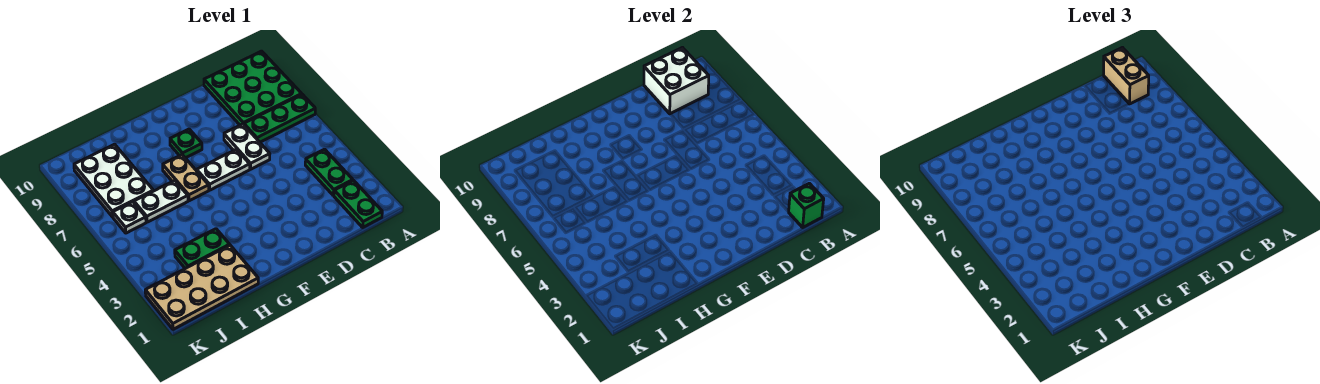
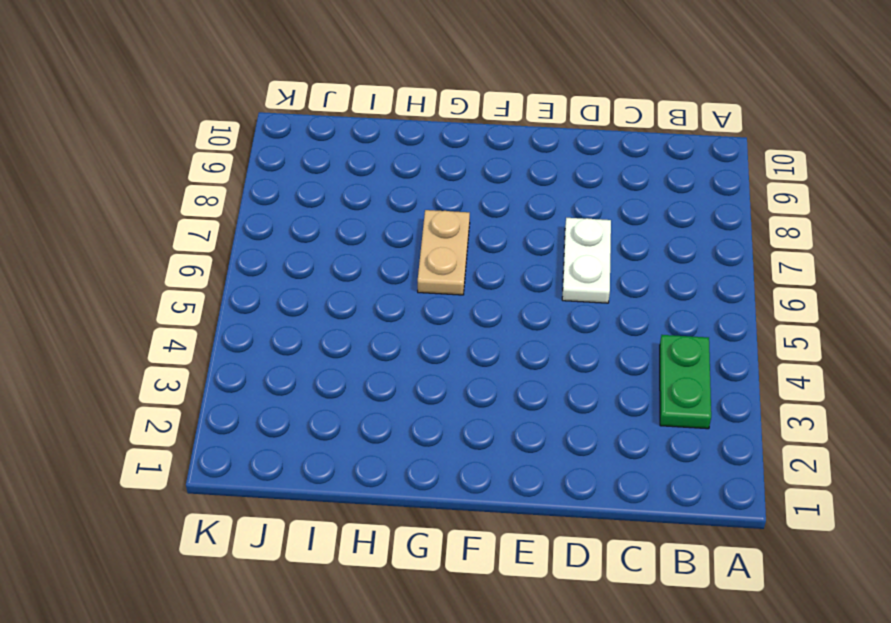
none -> green plate A7:C7 level 1
none -> green plate A8:C10 level 1
none -> green plate B1:B2 level 1

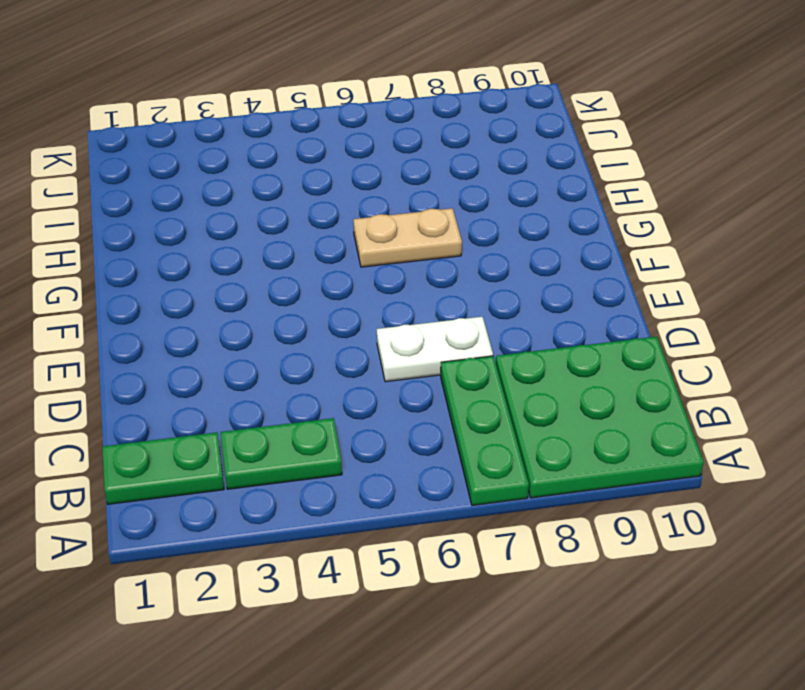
none -> white plate E6:F6 level 1
none -> green plate F8 level 1
none -> tan plate H1:K2 level 1

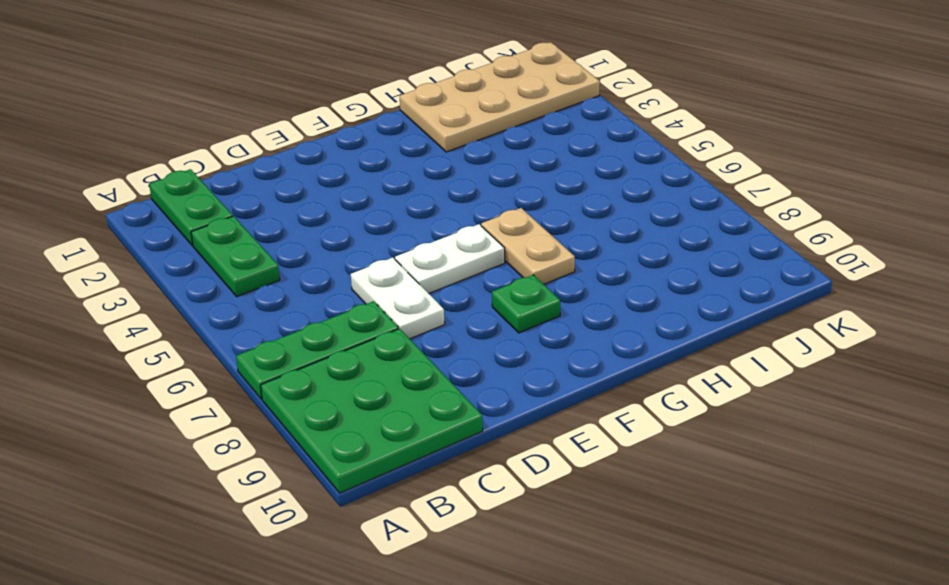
none -> green plate H3:I3 level 1
none -> white plate H6:I6 level 1
none -> white plate I7:J9 level 1

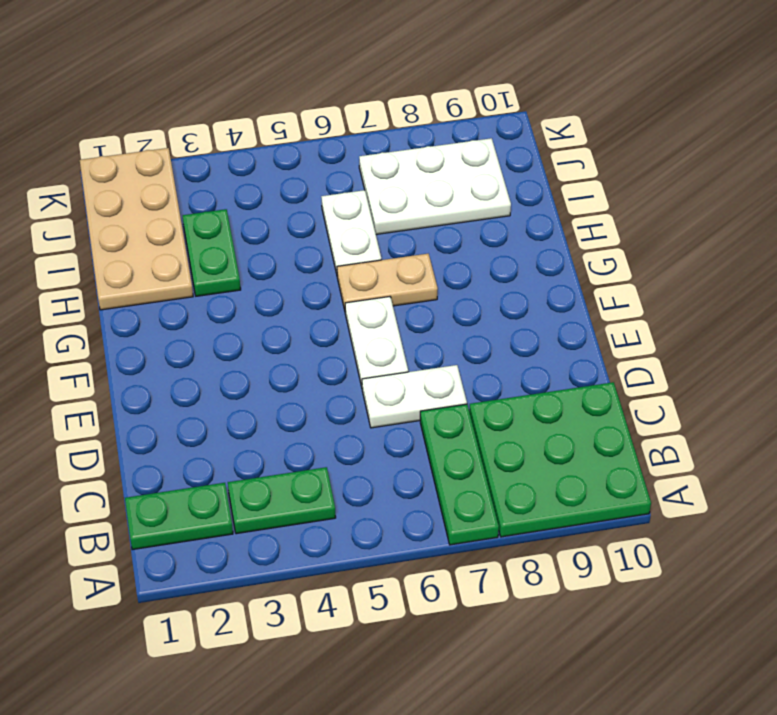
none -> green plate F8 level 1
none -> white plate J6 level 1
none -> green brick B1 level 2

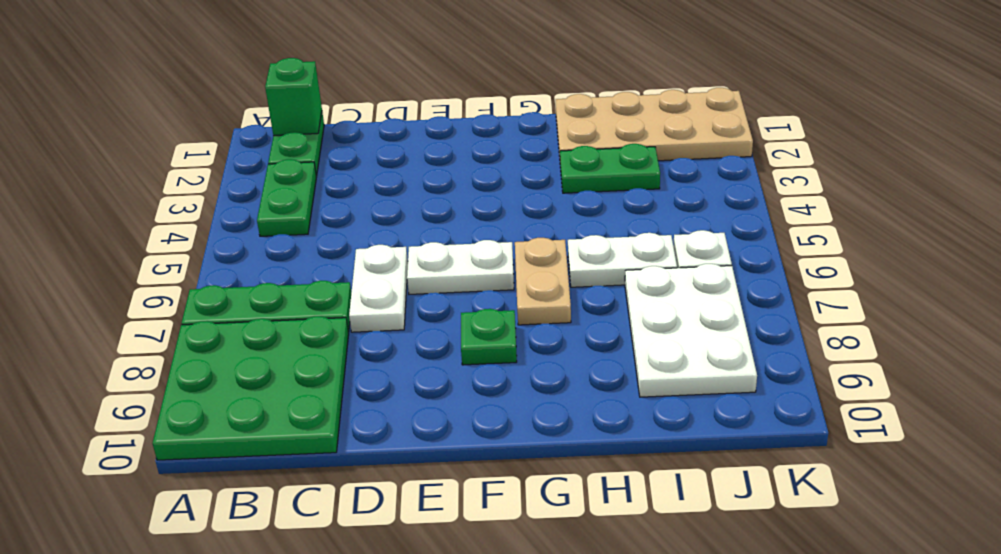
none -> white brick B9:C10 level 2
none -> tan brick B9:B10 level 3

